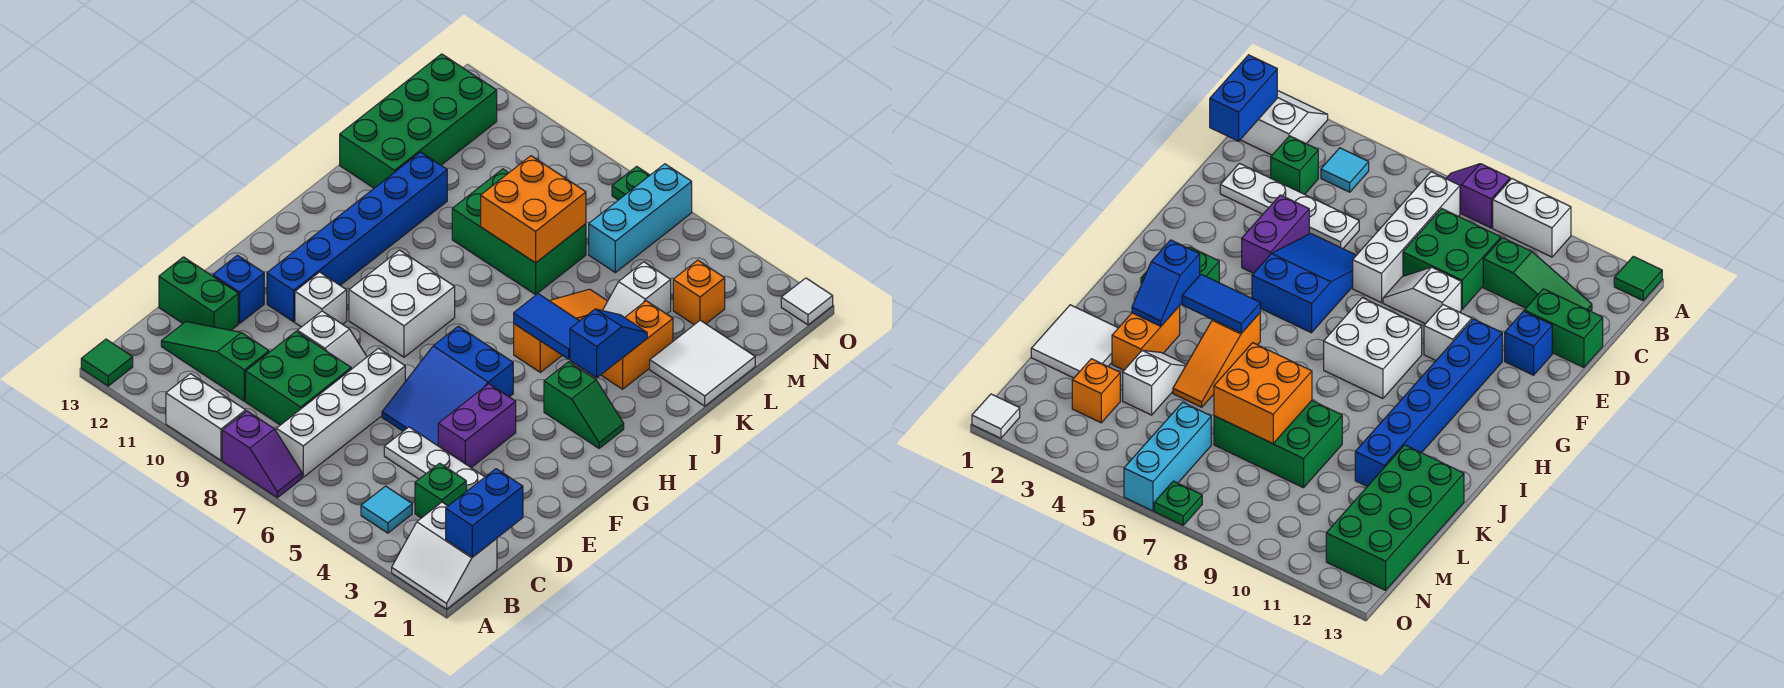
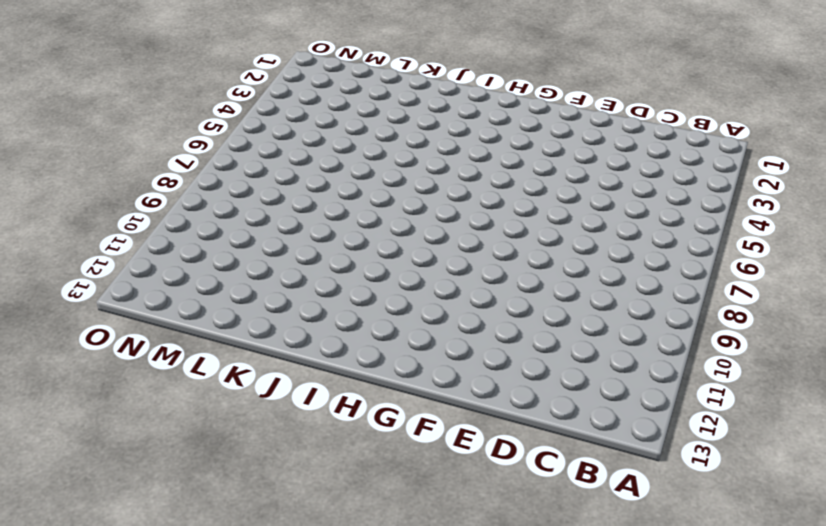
none -> white slope A1:B2 level 1 top B
none -> purple slope A7:A8 level 1 top 8
none -> white brick A9:A10 level 1
none -> green tile A13 level 1

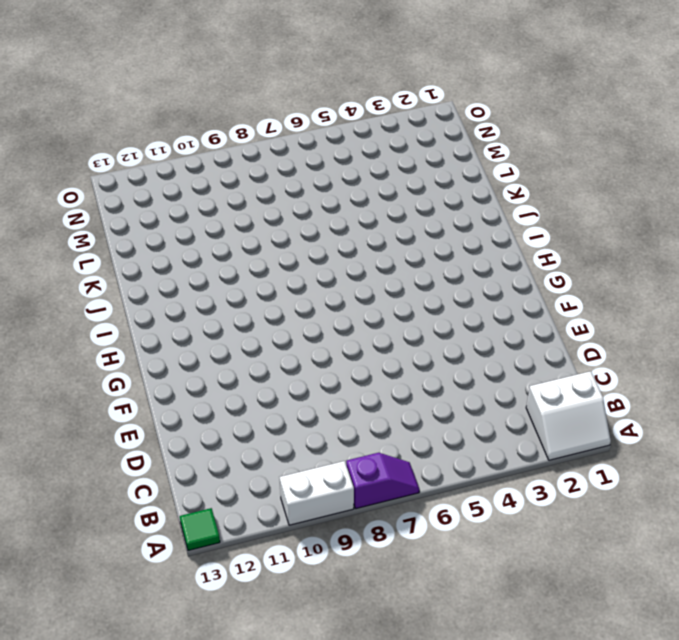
none -> cyan tile B4 level 1
none -> white brick B7:E7 level 1
none -> green brick C3 level 1
none -> green brick C8:D9 level 1

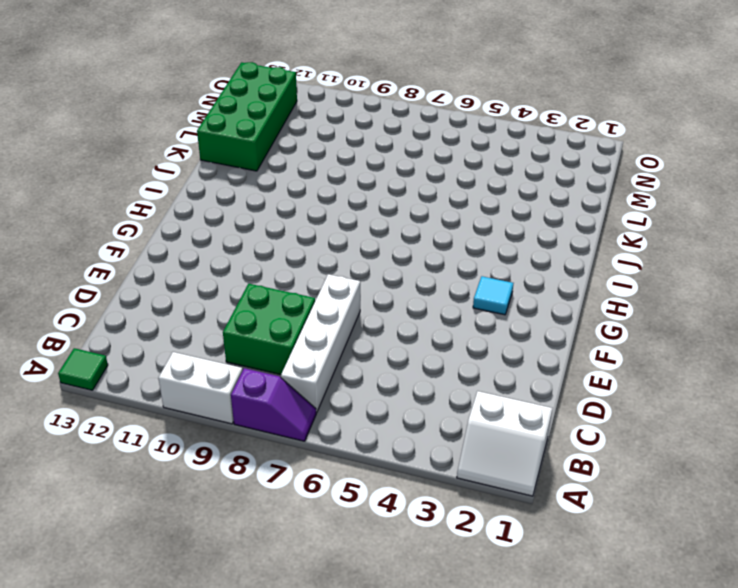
cyan tile G3 level 1 -> cyan tile B4 level 1
none -> green brick C3 level 1
none -> green slope C10:C12 level 1 top 10
none -> white plate D2:D5 level 1
none -> green brick D12:D13 level 1

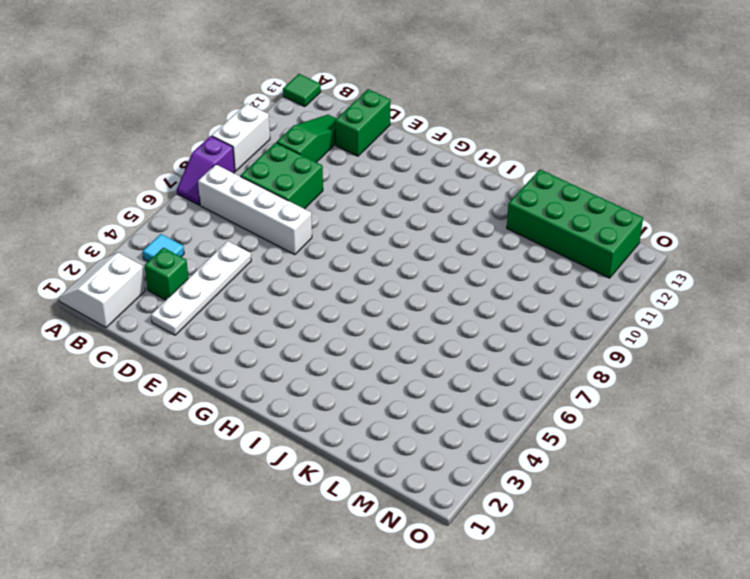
none -> purple brick E4:F4 level 1
none -> blue slope E5:G6 level 1 top G
none -> white slope E8:E9 level 1 top 9
none -> blue brick E12 level 1

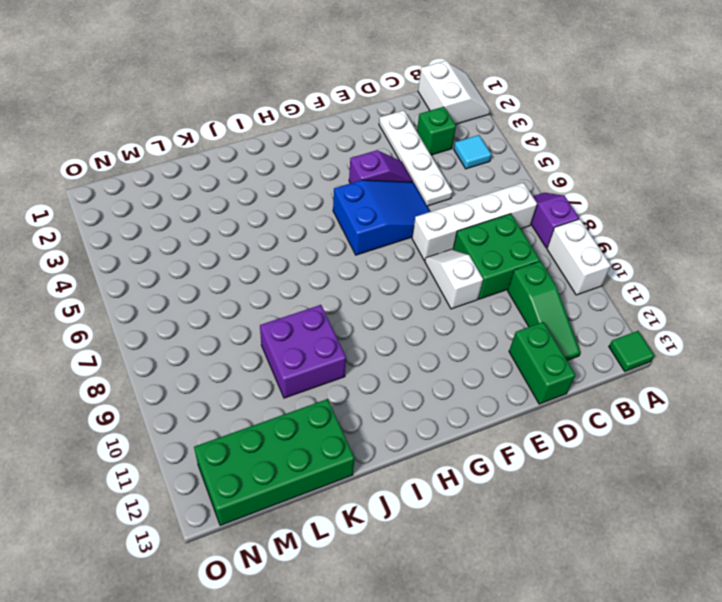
purple slope E4:F4 level 1 top F -> purple brick E4:F4 level 1
purple brick J9:K10 level 1 -> green brick K7:L9 level 1
none -> blue brick E12 level 1
none -> white brick F10 level 1
none -> blue brick F11:K11 level 1
none -> white brick G8:H9 level 1

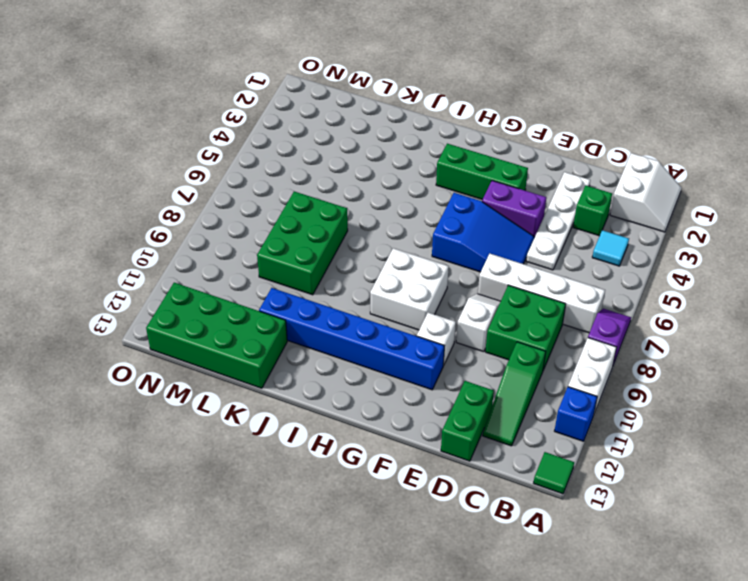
blue brick A11 level 1 -> blue brick E12 level 1
green brick F3:H3 level 1 -> green slope H2:H3 level 1 top 3
none -> orange slope I5:K5 level 1 top I
none -> orange brick J3:K3 level 1
none -> white tile K1:L2 level 1
none -> white slope K4:L4 level 1 top L

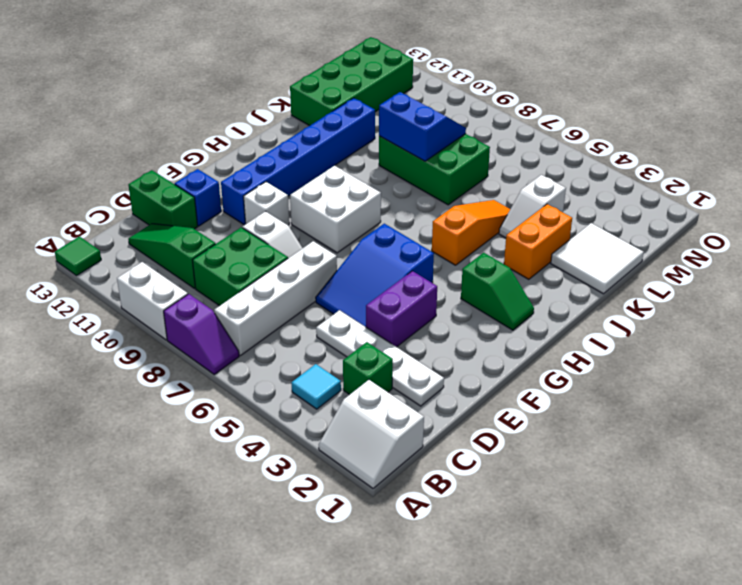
blue slope K8:L9 level 2 top K -> orange brick K7:L8 level 2
none -> orange brick M3 level 1
none -> cyan brick M6:O6 level 1
none -> white tile O1 level 1
none -> green plate O7 level 1

